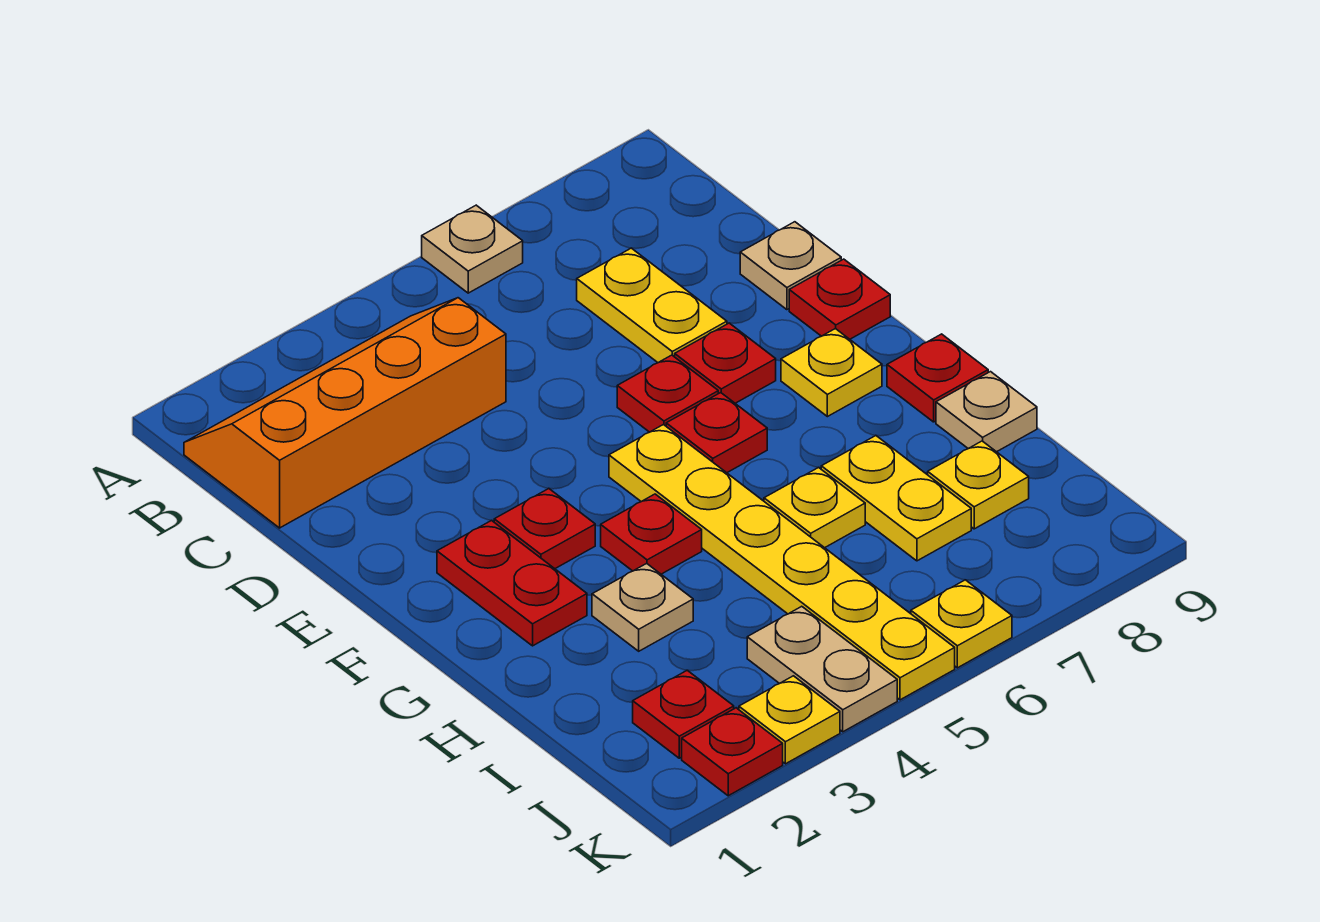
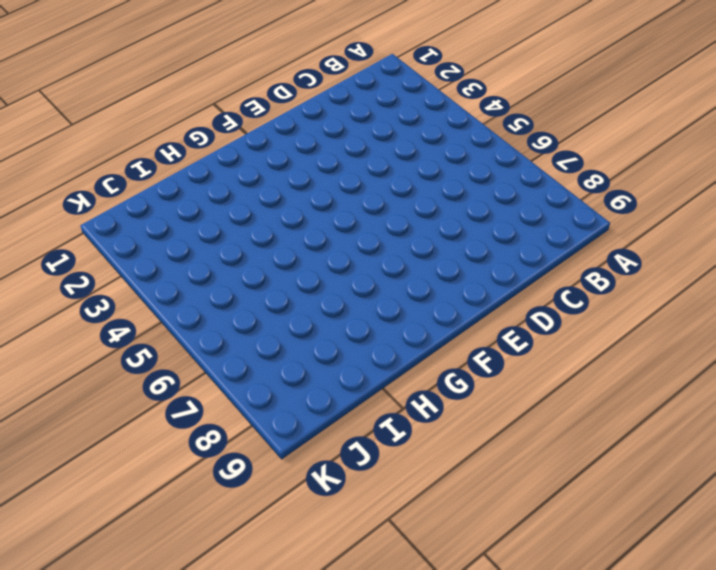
none -> tan plate A6 level 1
none -> orange slope B1:C4 level 1 top C
none -> yellow plate C7:D7 level 1

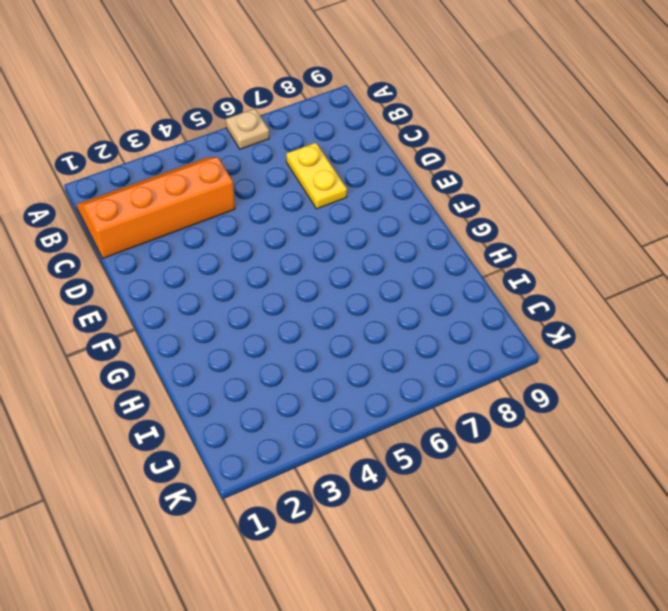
none -> tan plate D9 level 1
none -> red plate E6 level 1
none -> red plate E7 level 1

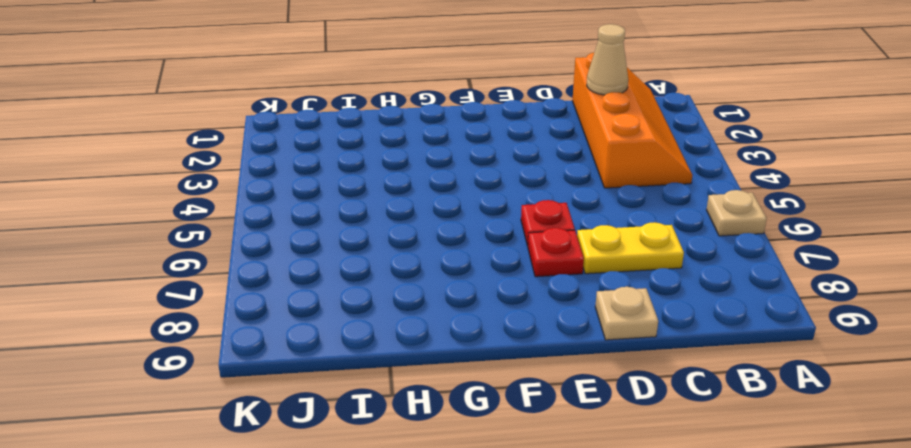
tan cone C2 level 2 -> none
none -> red plate E9 level 1
none -> red plate F2:G2 level 1
none -> red plate F3 level 1

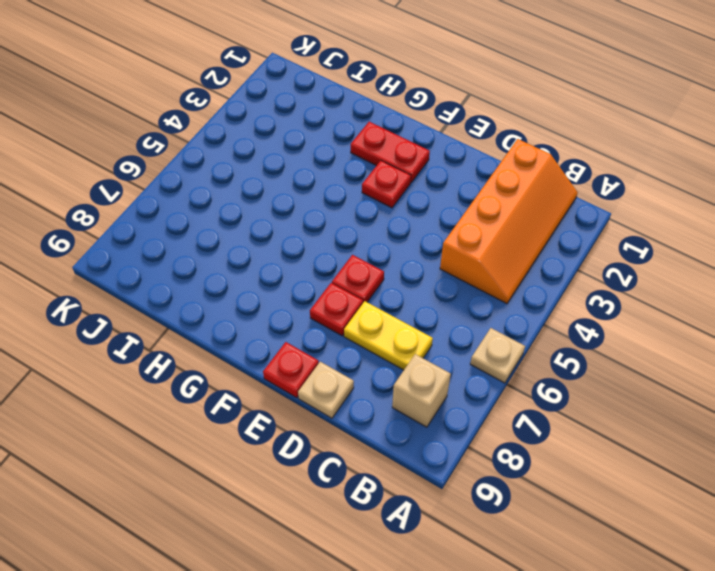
tan brick B8 level 1 -> none
none -> yellow plate F5:K5 level 1
none -> red plate F6 level 1
none -> yellow plate F8 level 1

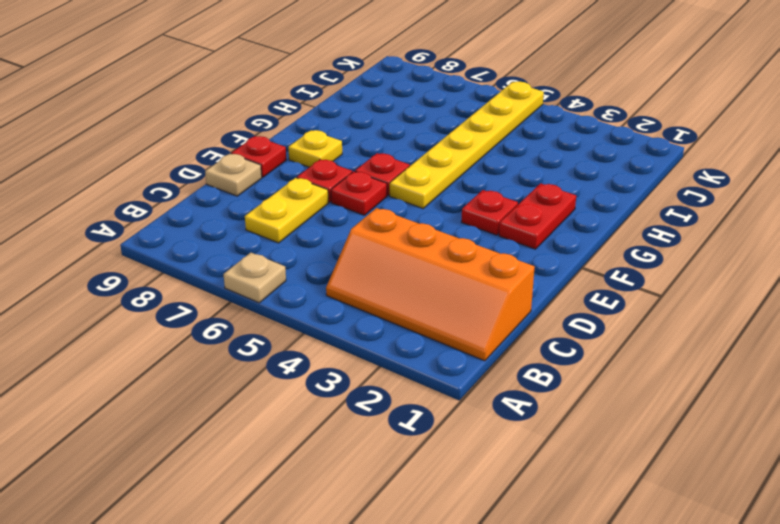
none -> red plate G4 level 1
none -> red plate G9 level 1
none -> tan plate H3 level 1

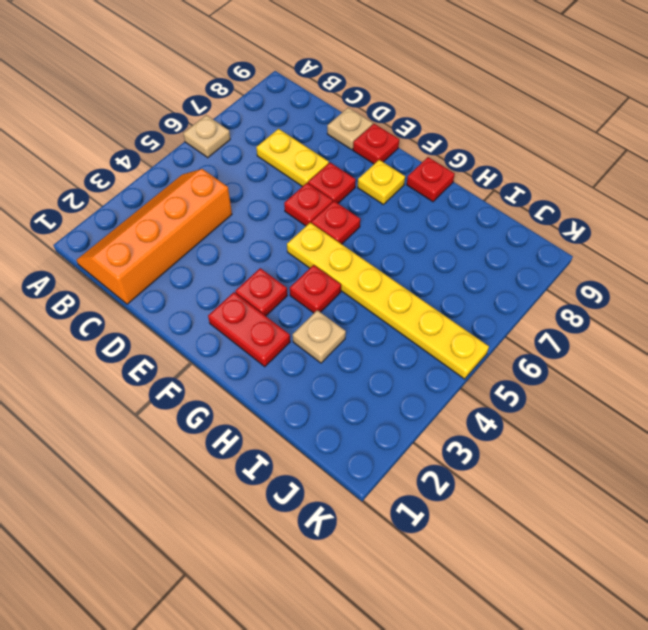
none -> yellow plate H6 level 1
none -> yellow plate H7:I7 level 1
none -> tan plate H9 level 1

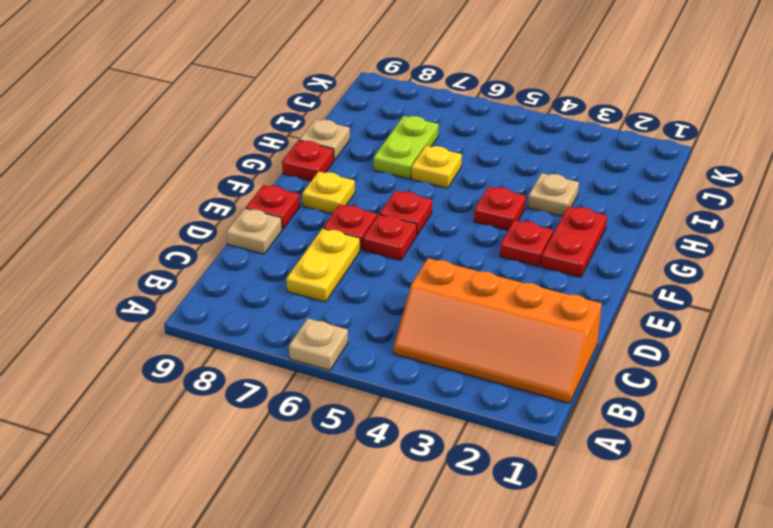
lime plate H7:I7 level 1 -> yellow plate H7:I7 level 1
none -> yellow plate F5:K5 level 1
none -> yellow plate I8 level 1
none -> red plate J2 level 1

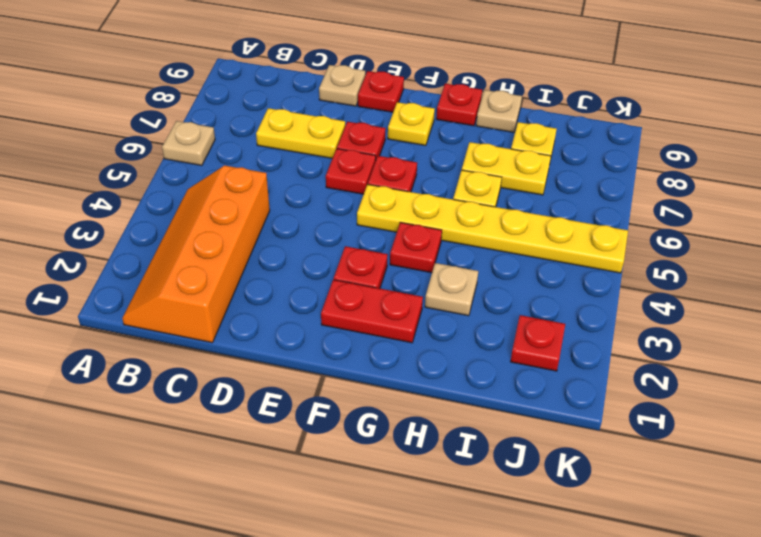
none -> tan plate J4:K4 level 1
none -> red plate K2 level 1
none -> yellow plate K3 level 1

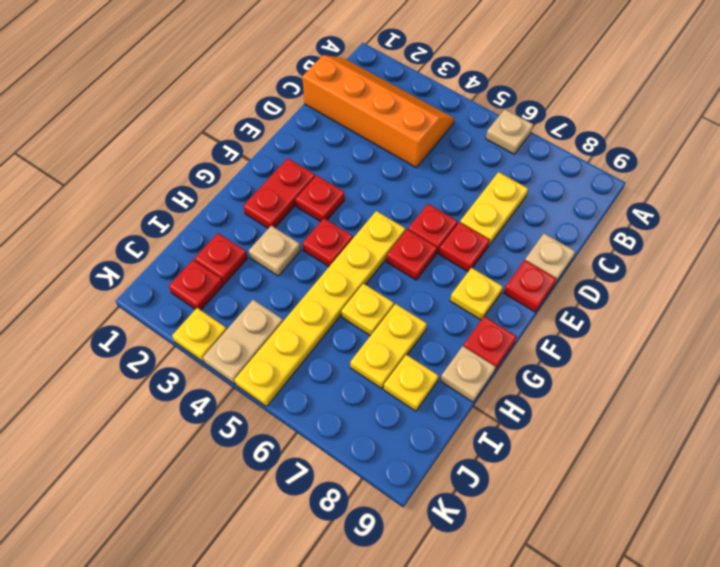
red plate I2 level 1 -> red plate K2 level 1
none -> yellow plate K6 level 1

